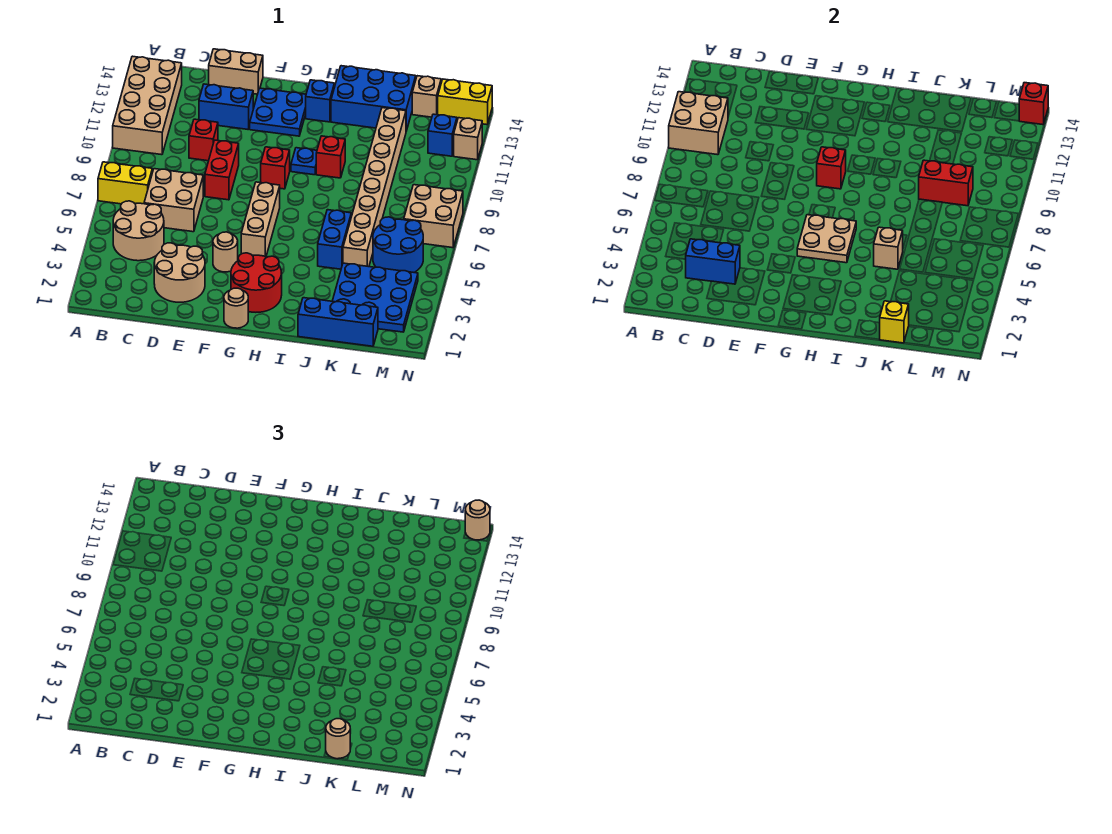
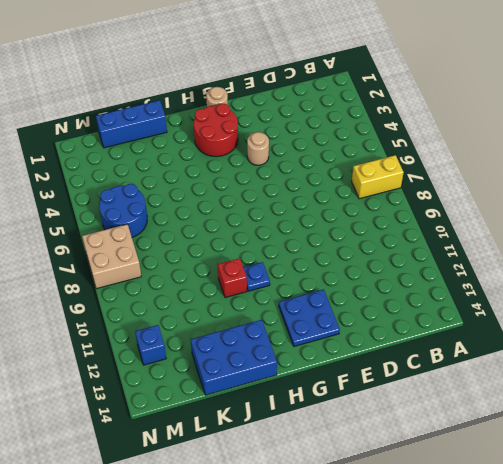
none -> tan brick A10:B13 level 1
none -> tan round brick B4:C5 level 1
none -> tan brick C6:D7 level 1
none -> tan round brick D2:E3 level 1

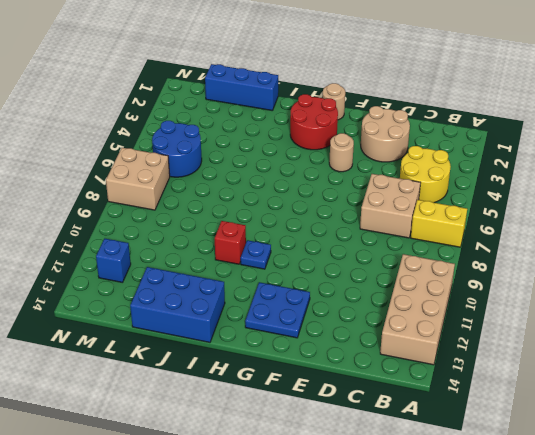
yellow round brick B4:C5 level 1 -> tan round brick B4:C5 level 1
none -> red brick D10 level 1
none -> blue brick D12:E12 level 1
none -> tan brick D14:E14 level 1
none -> red brick E8:E9 level 1

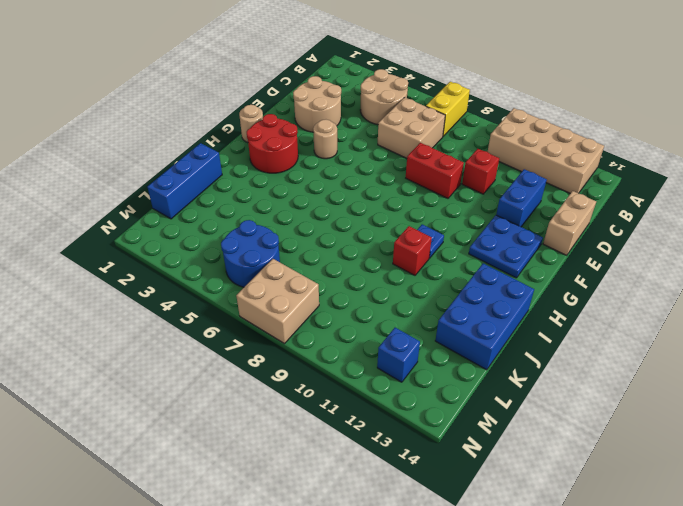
none -> tan brick G5:G7 level 1
none -> red brick G9 level 1
none -> blue brick H13 level 1
none -> blue brick J5:J6 level 1

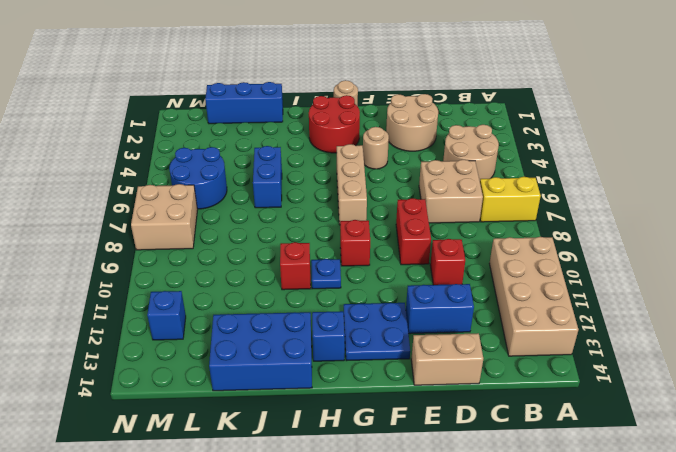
none -> blue plate K2:M4 level 1
none -> tan brick K5:K12 level 1
none -> tan brick L14 level 1
none -> yellow brick M14:N14 level 1

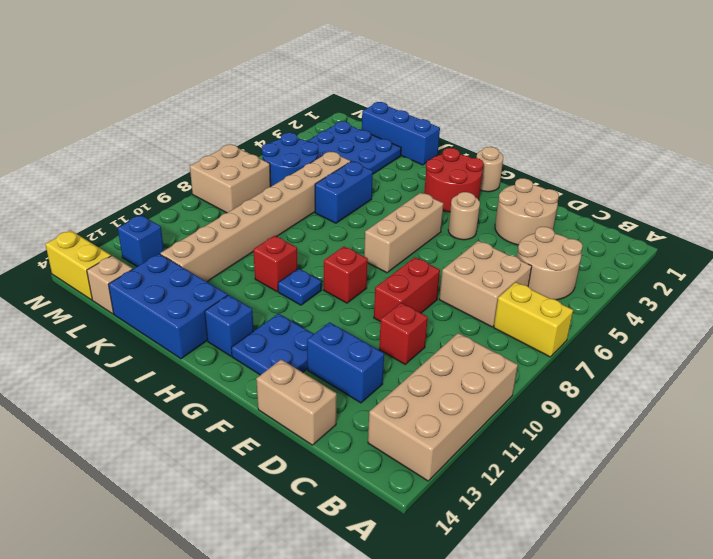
none -> tan brick N12 level 1
none -> tan brick A10:B11 level 2
none -> blue brick C3:D3 level 2
none -> tan plate G5:H6 level 2

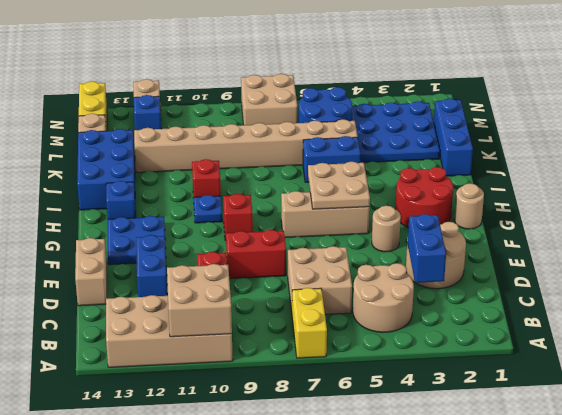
none -> red brick G9 level 2
none -> tan brick J5 level 2
none -> yellow brick K1 level 2
none -> red brick K9:L9 level 2

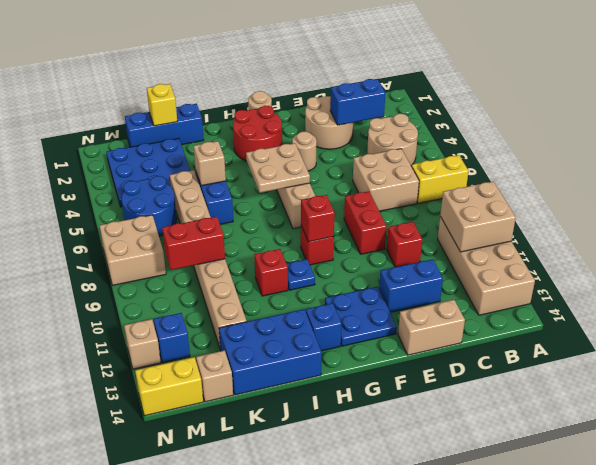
none -> red brick N14 level 2
none -> tan round brick K1 level 3
none -> tan round brick N14 level 3

